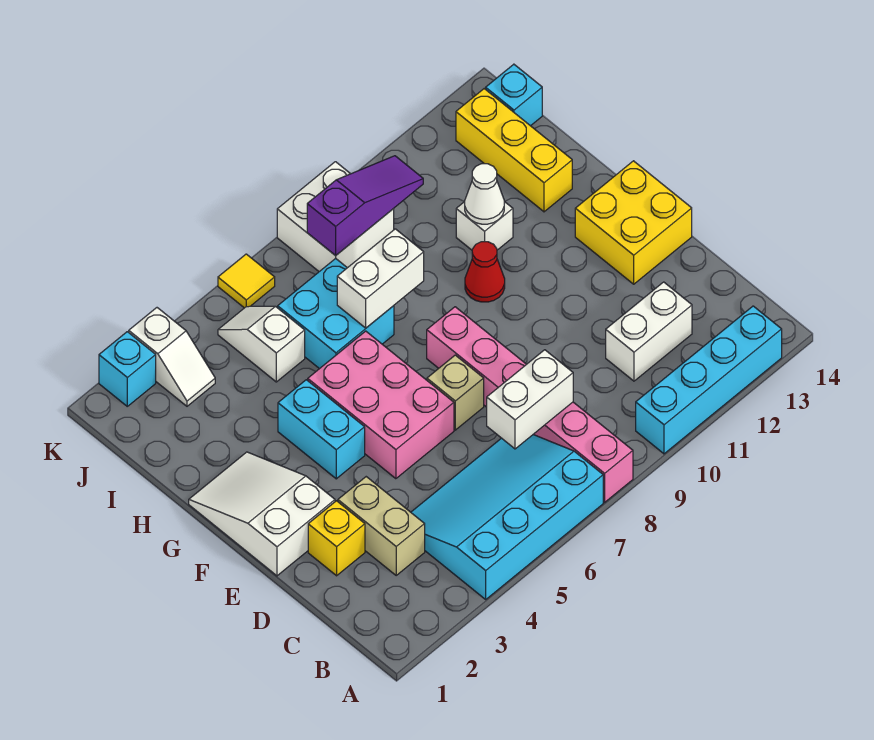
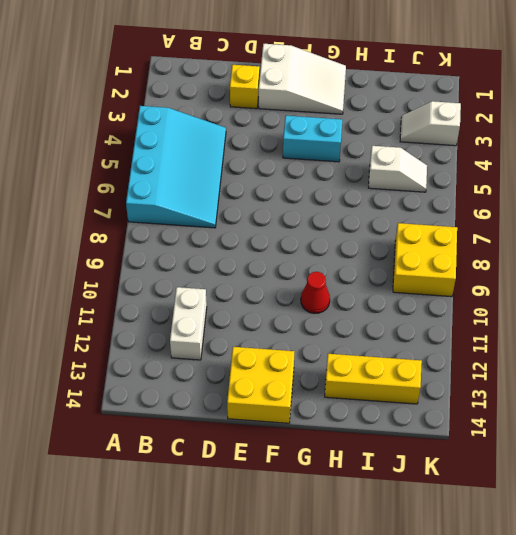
yellow brick J8:K9 level 1 -> white brick J8:K9 level 1
none -> pink brick A8:F8 level 1
none -> cyan brick A10:A13 level 1
none -> tan brick C3:D3 level 1

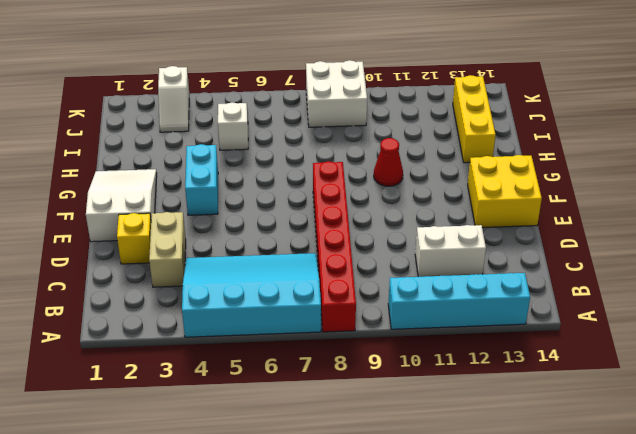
red brick A8:F8 level 1 -> pink brick A8:F8 level 1
none -> pink brick E5:G6 level 1
none -> tan brick E7 level 1
none -> cyan brick H6:I7 level 1

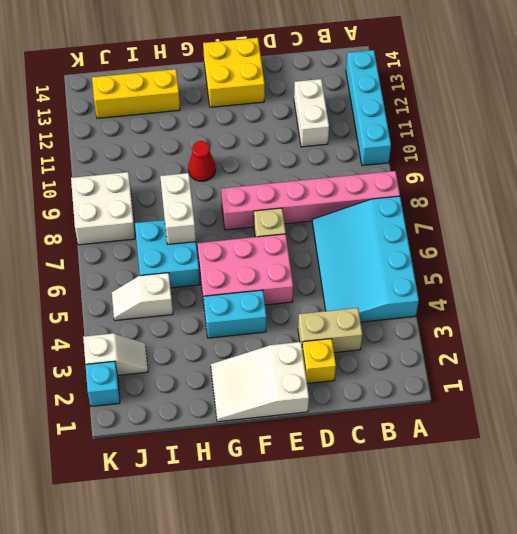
none -> white brick H11 level 1
none -> cyan brick J14 level 1
none -> yellow tile K6 level 1

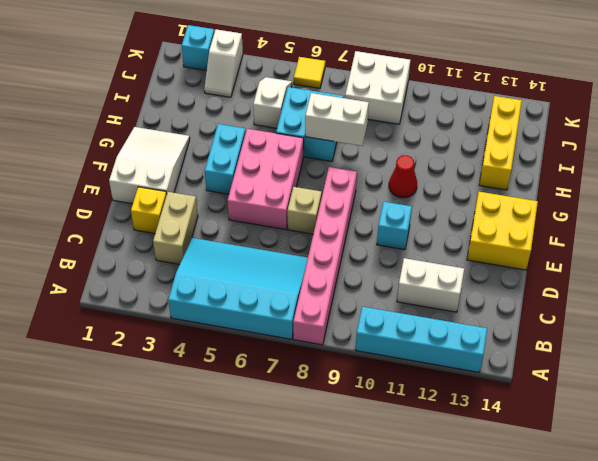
cyan brick E10 level 1 -> cyan brick J14 level 1
none -> white brick H11 level 1
none -> white brick C7:C8 level 2
none -> white cone H11 level 2

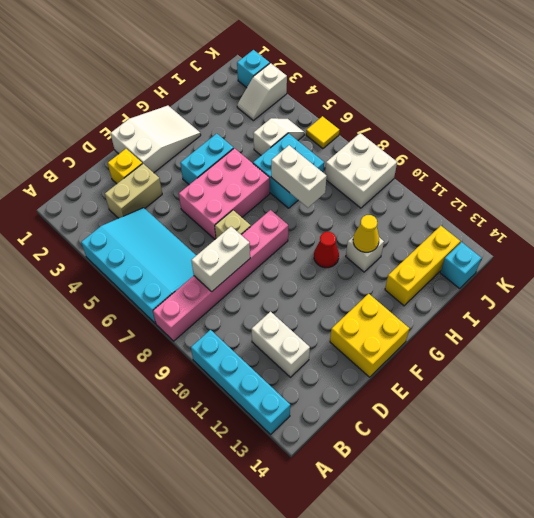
white brick C8:D8 level 2 -> white brick C7:C8 level 2
yellow cone H11 level 2 -> white cone H11 level 2
none -> purple slope J8:J10 level 2 top 8

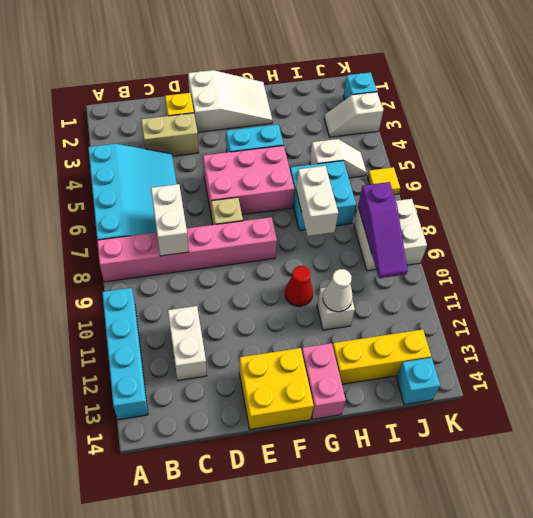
pink brick G13:G14 level 1 -> none

